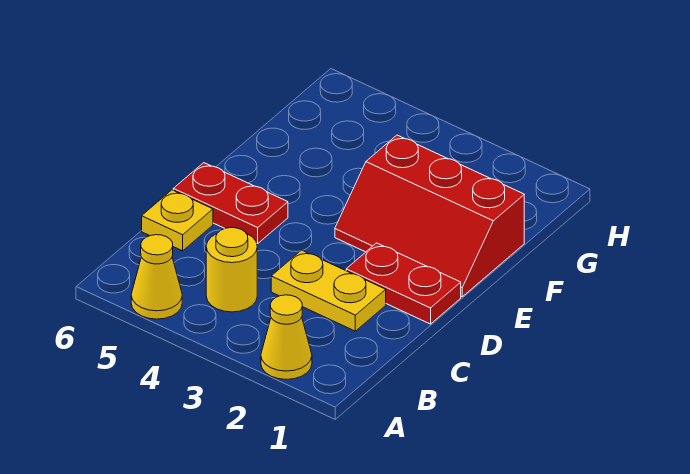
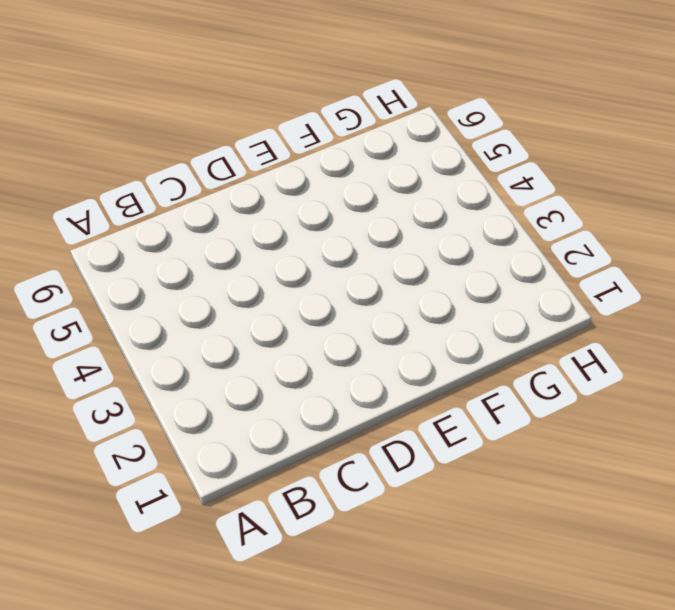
none -> yellow cone A2 level 1
none -> yellow cone A5 level 1

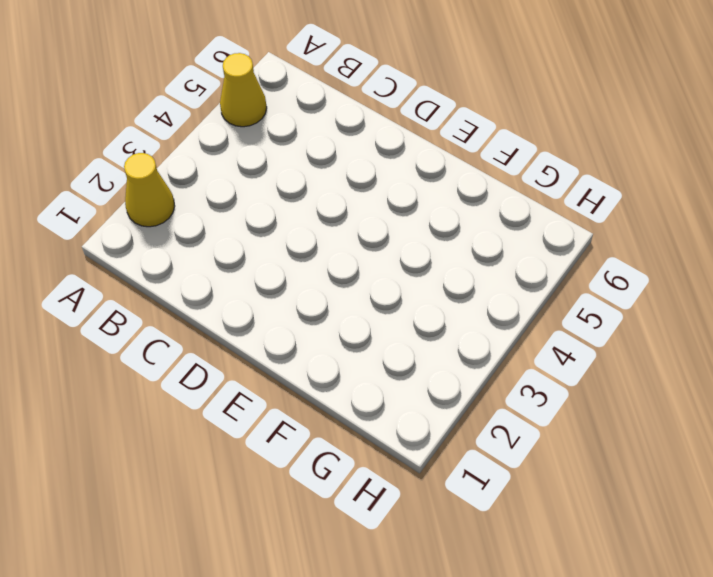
none -> yellow round brick B4 level 1
none -> yellow plate C2:C3 level 1

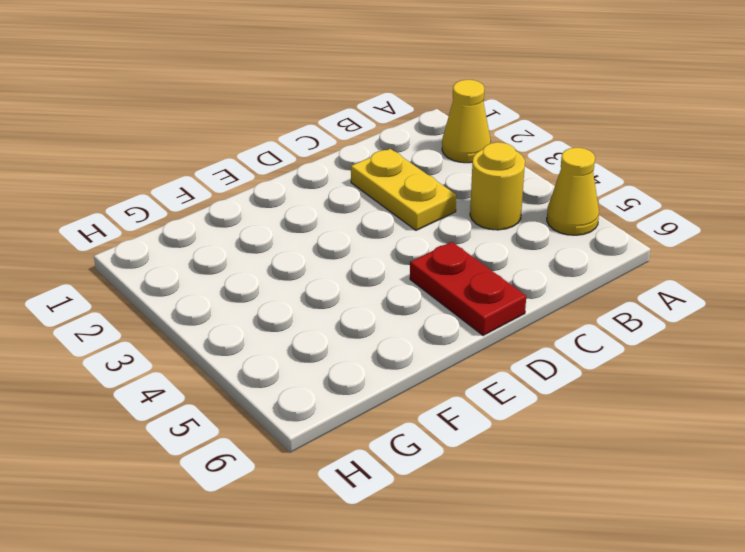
none -> yellow plate C6 level 1
none -> red plate D1:D2 level 1

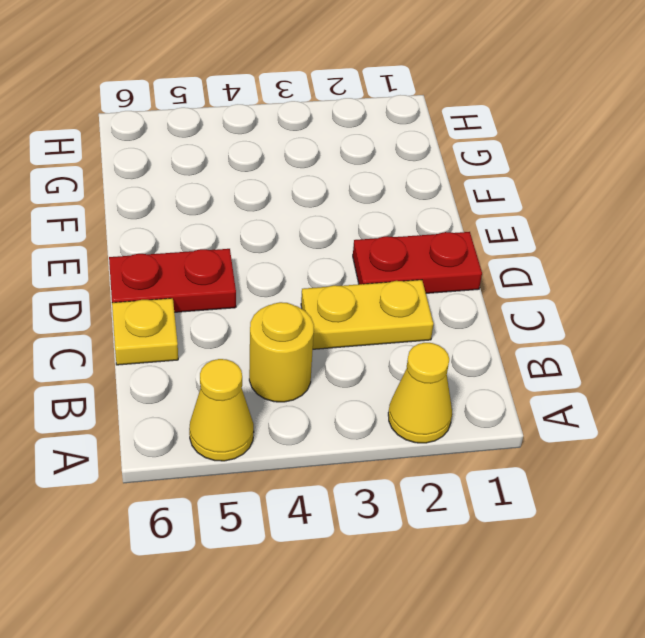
none -> red slope E1:F3 level 1 top F

